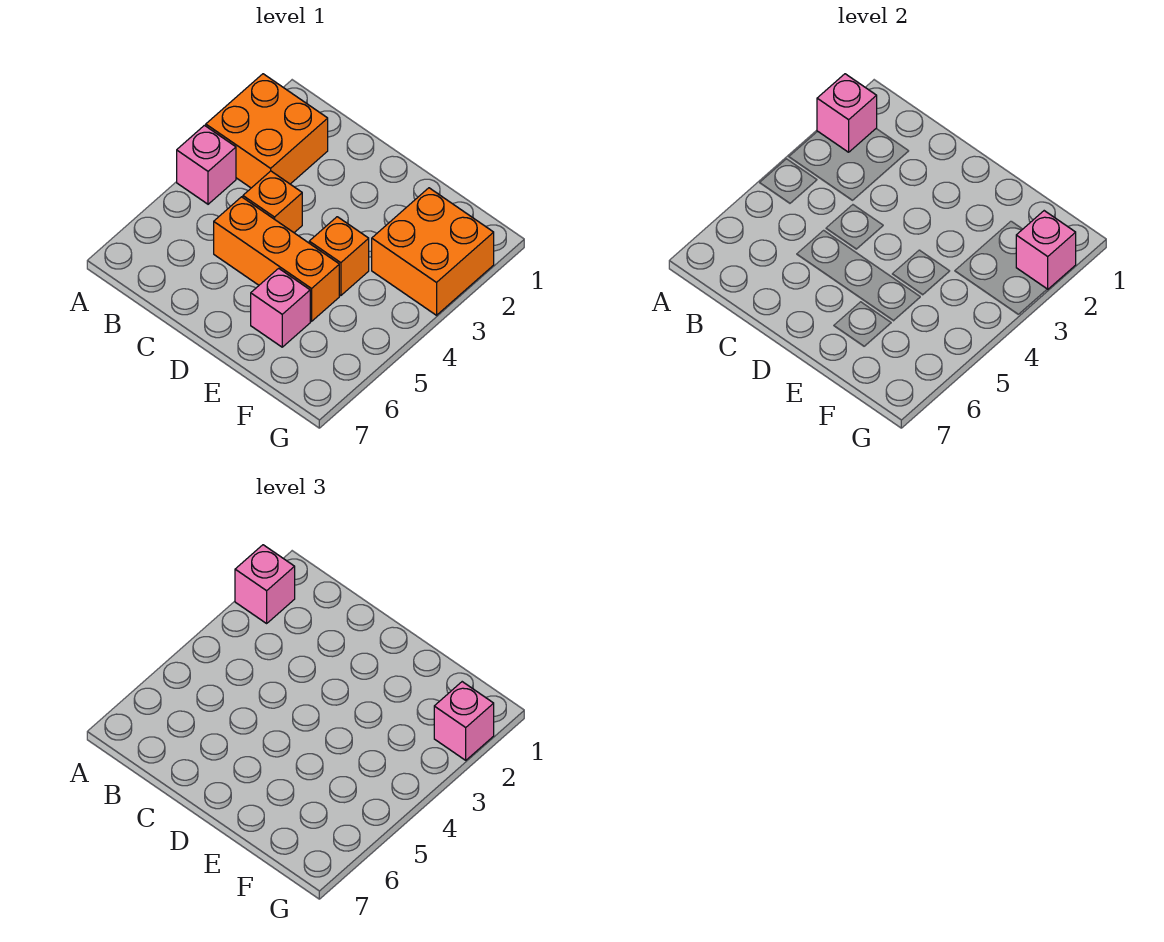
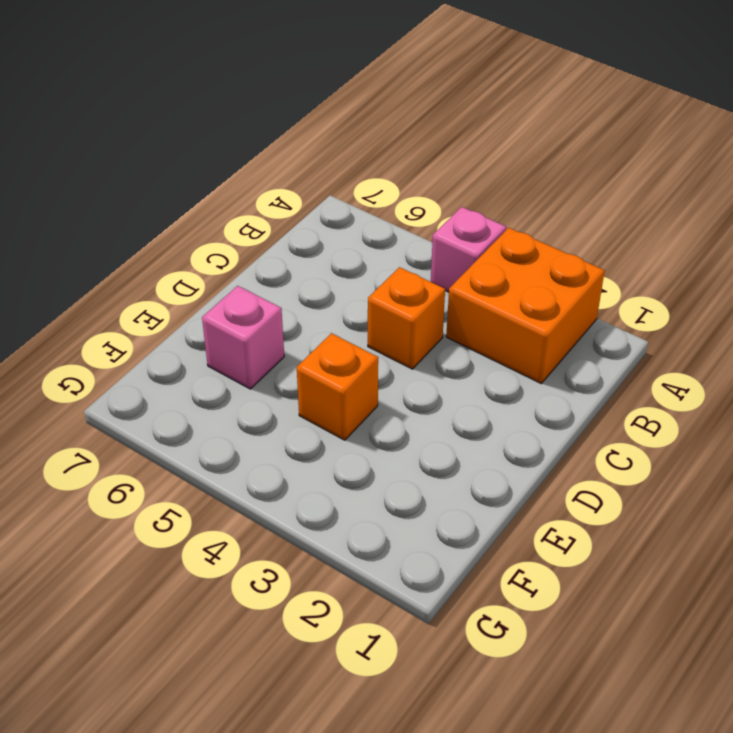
none -> orange brick C5:E5 level 1
none -> orange brick F2:G3 level 1

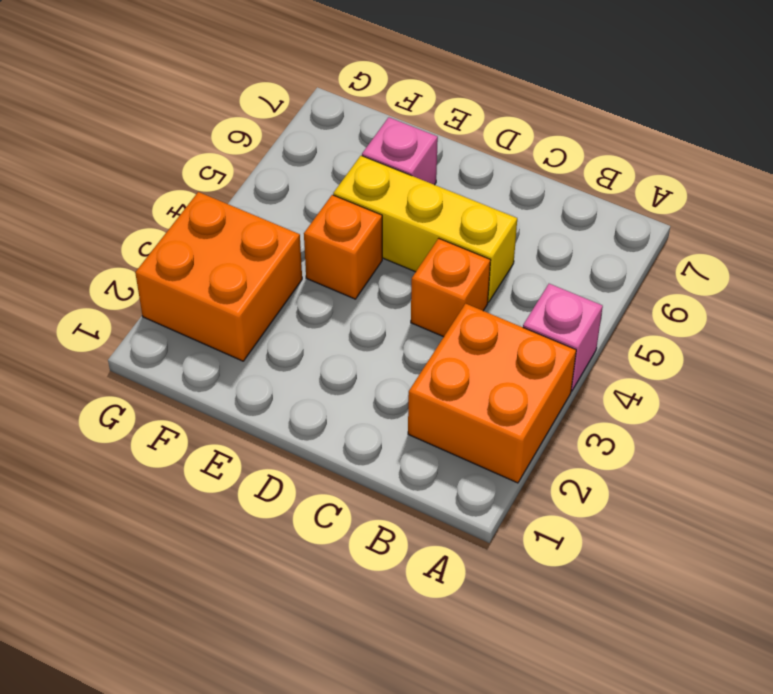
yellow brick C5:E5 level 1 -> orange brick C5:E5 level 1
none -> pink brick A2 level 2
none -> pink brick G2 level 2

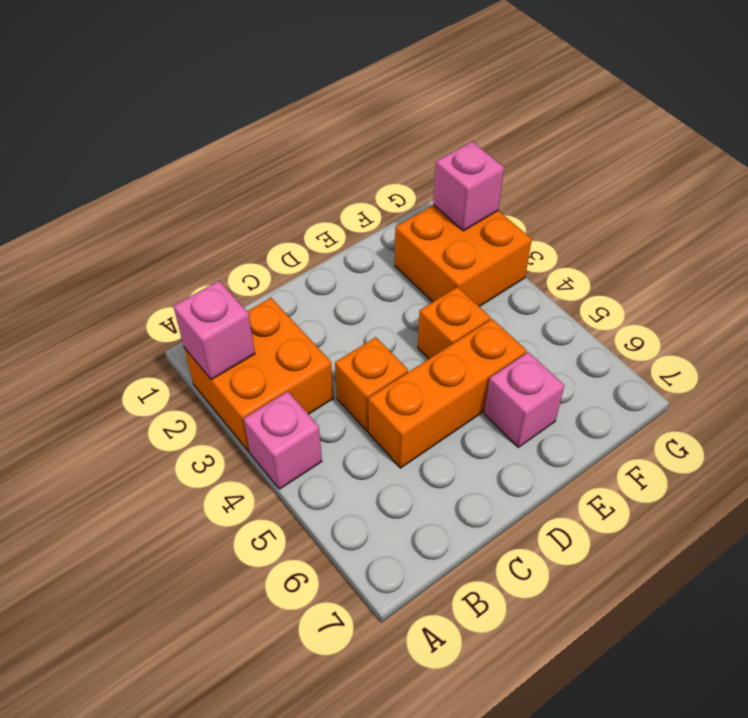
none -> pink brick A2 level 3
none -> pink brick G2 level 3

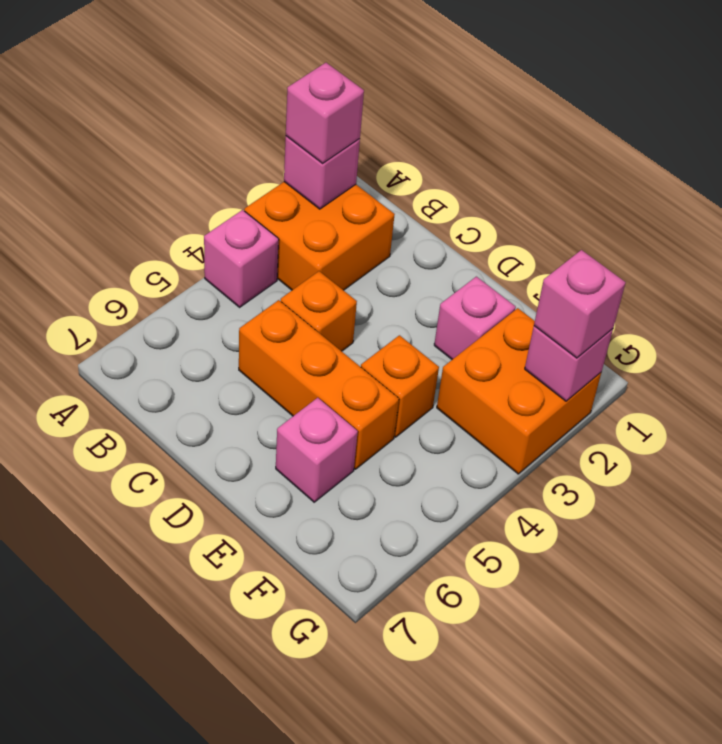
pink brick E2 level 1 -> none

